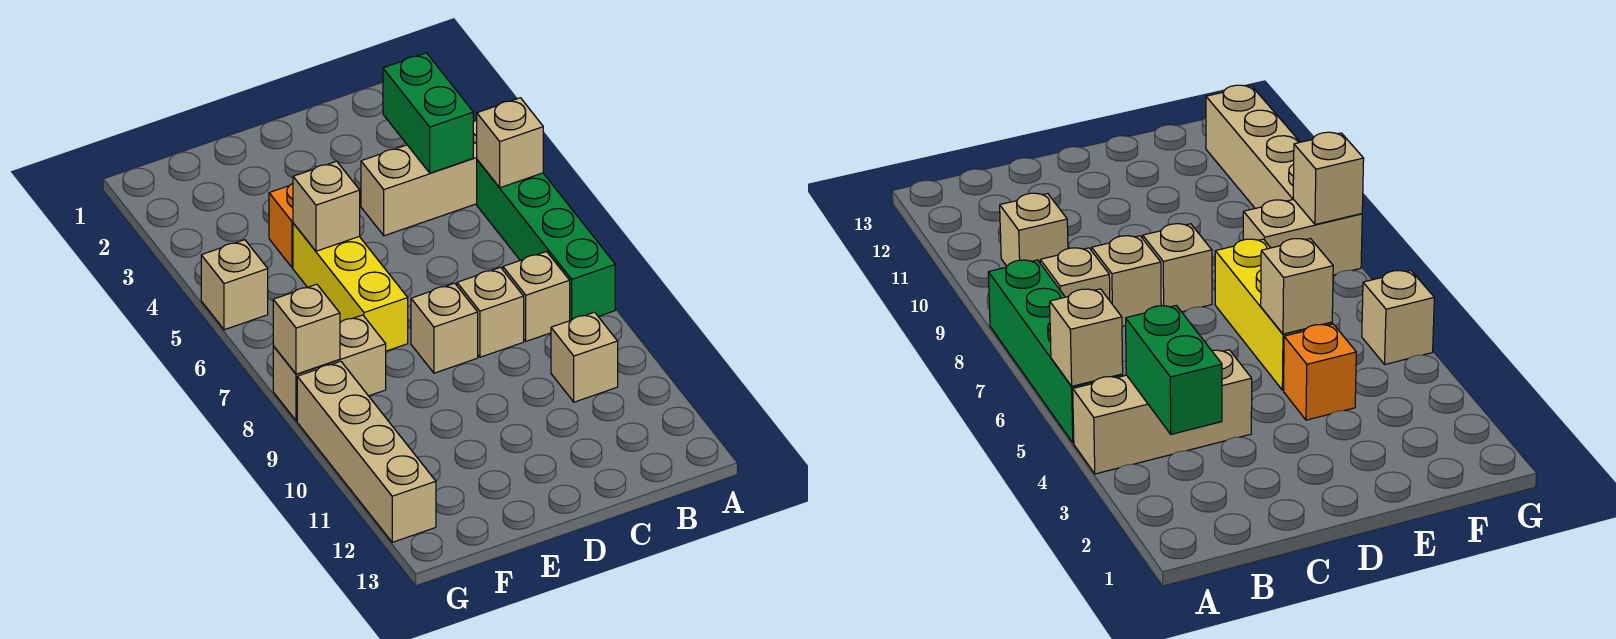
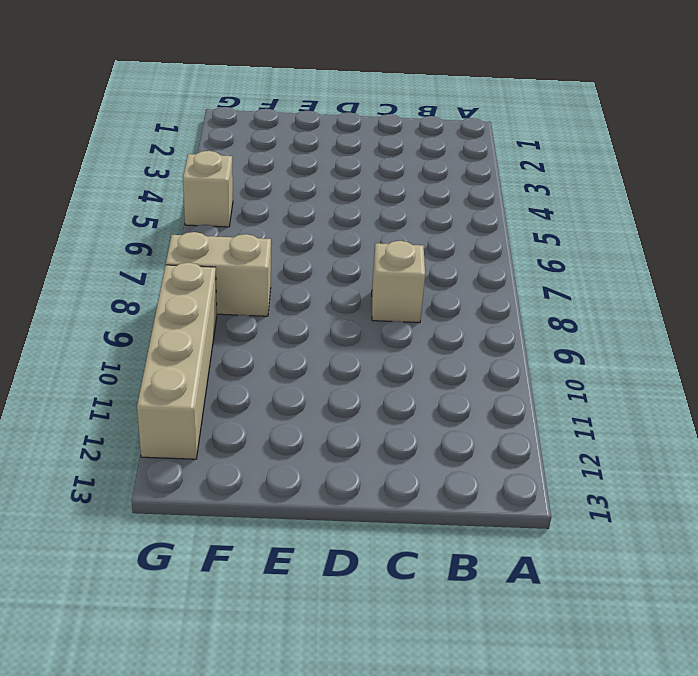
none -> tan brick A4:C4 level 1
none -> green brick A5:A8 level 1
none -> tan brick B8 level 1

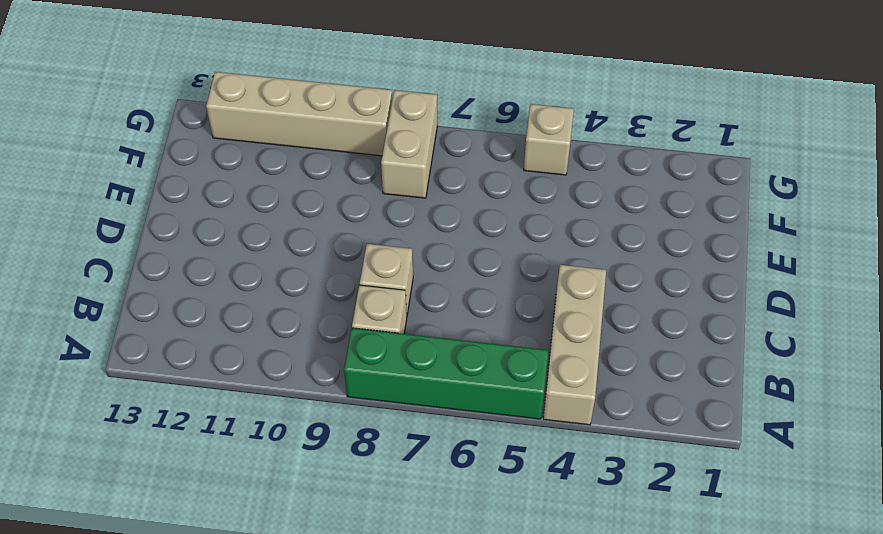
none -> tan brick B10 level 1
none -> tan brick D8 level 1
none -> orange brick E4 level 1

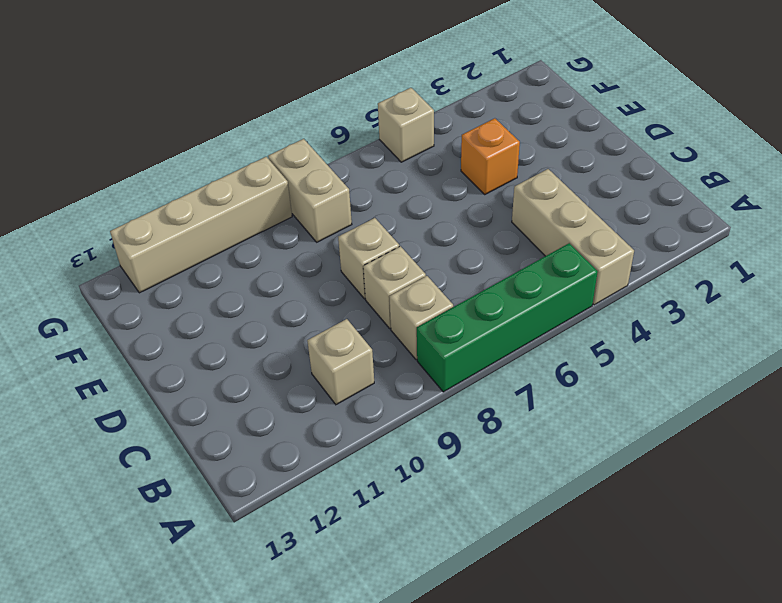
none -> yellow brick E5:E7 level 1
none -> tan brick A5 level 2
none -> green brick B3:B4 level 2

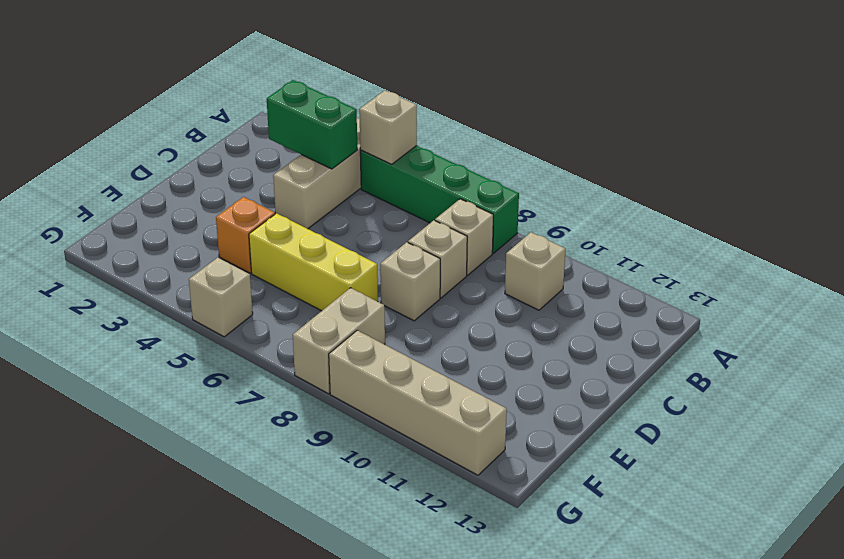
none -> tan brick E5 level 2
none -> tan brick G8 level 2

